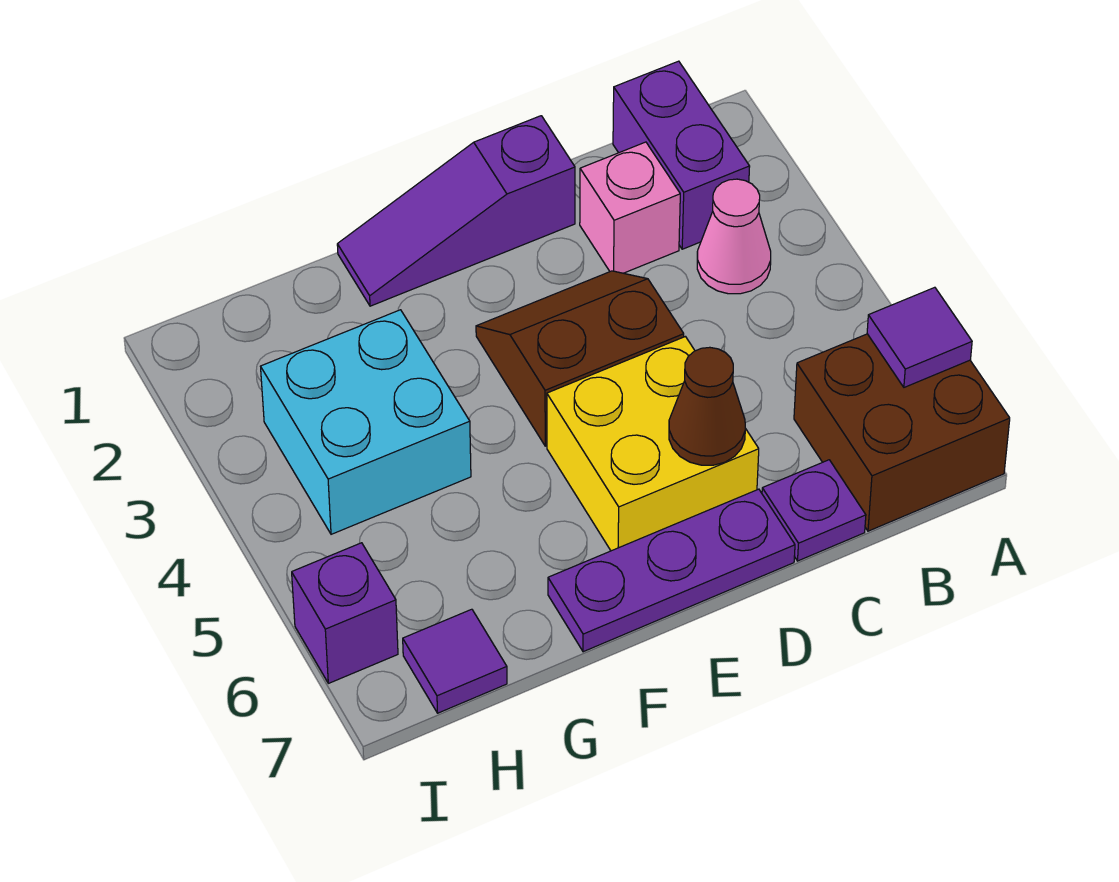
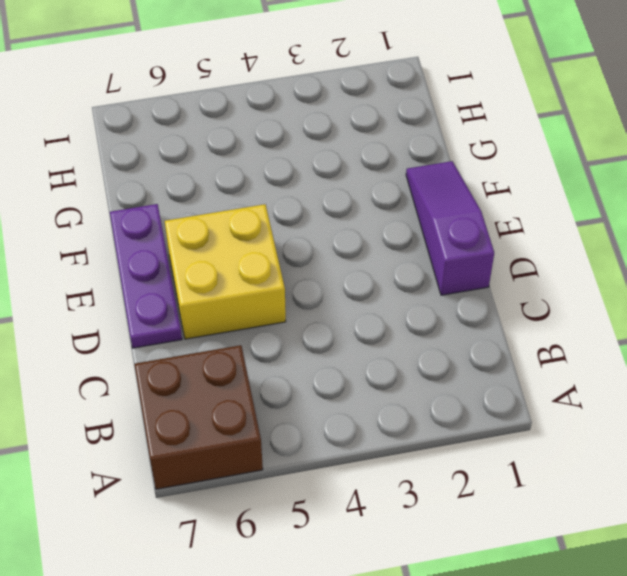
none -> purple brick B1:B2 level 1
none -> pink cone B3 level 1
none -> pink brick C2 level 1

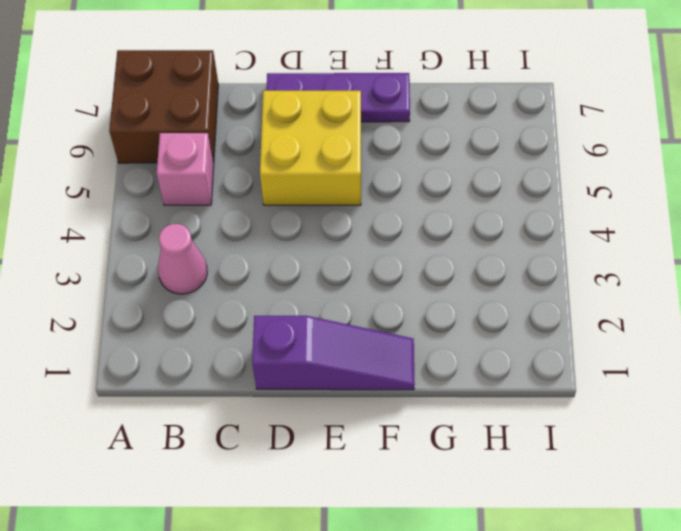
pink brick B5 level 1 -> pink brick C2 level 1
none -> purple brick B1:B2 level 1
none -> purple plate C7 level 1
none -> brown slope D3:E4 level 1 top 4

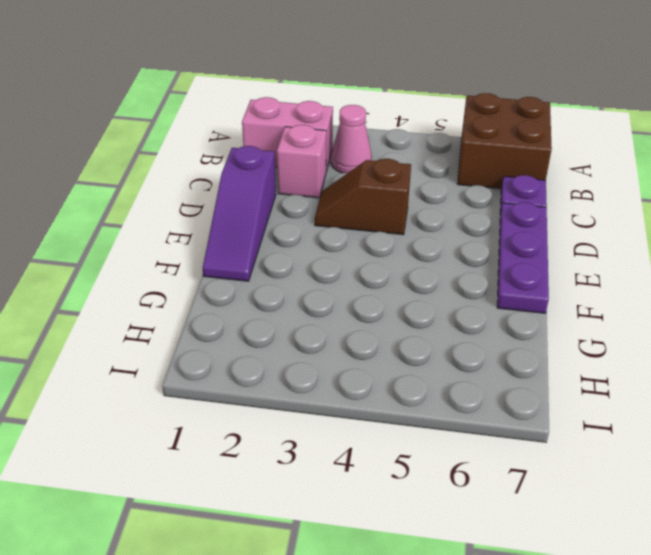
pink brick B1:B2 level 1 -> purple brick B1:B2 level 1
brown slope D3:D4 level 1 top 4 -> brown slope D3:E4 level 1 top 4
none -> yellow brick D5:E6 level 1
none -> cyan brick G3:H4 level 1
none -> purple tile H7 level 1

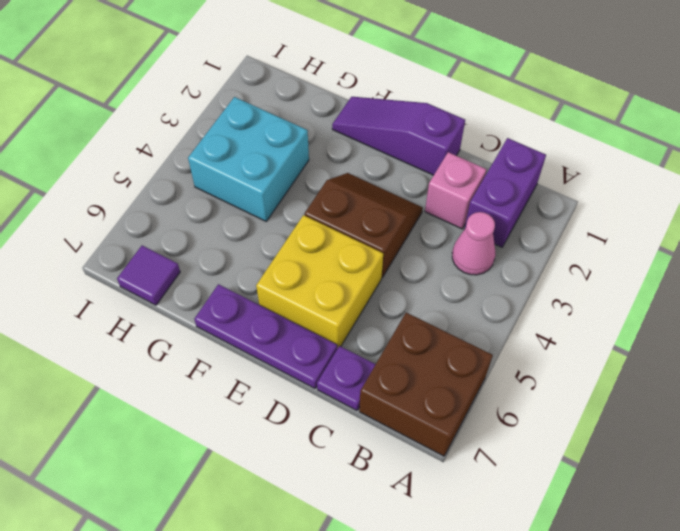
none -> purple brick I6 level 1
none -> purple tile A6 level 2
none -> brown cone D6 level 2

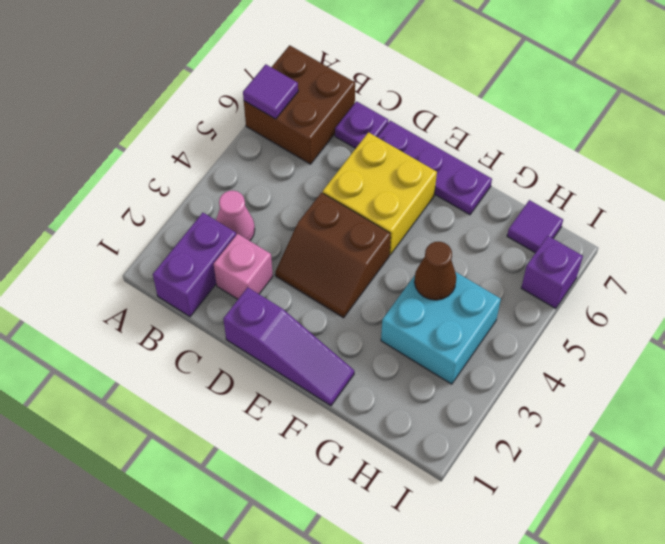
brown cone G4 level 2 -> brown cone D6 level 2

